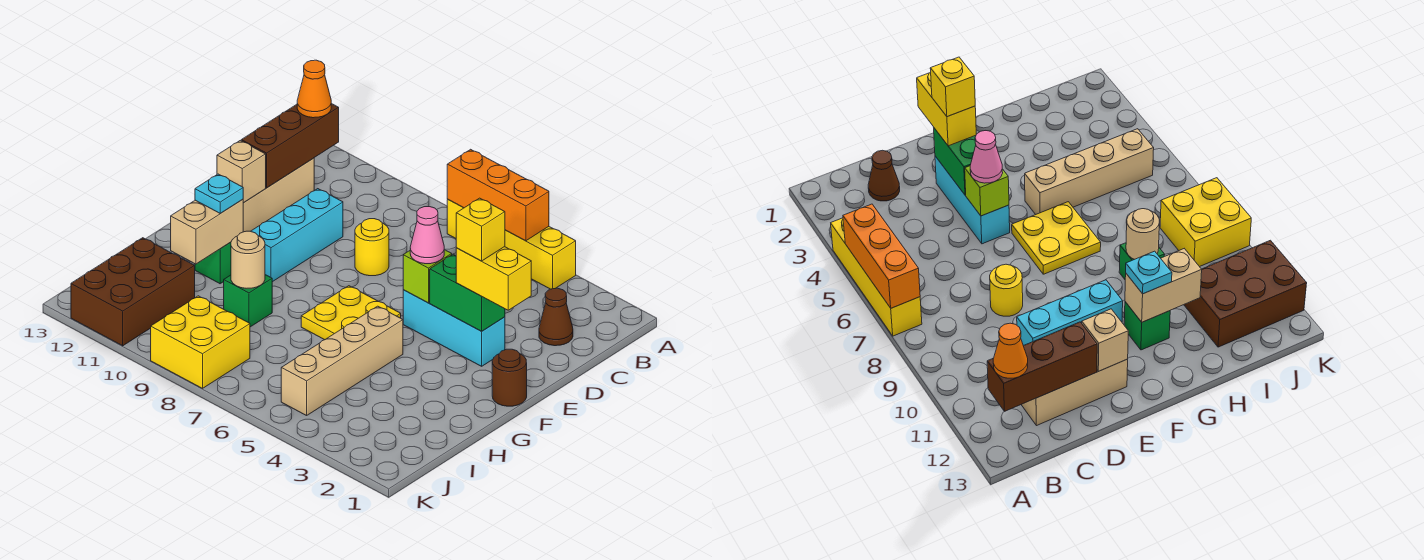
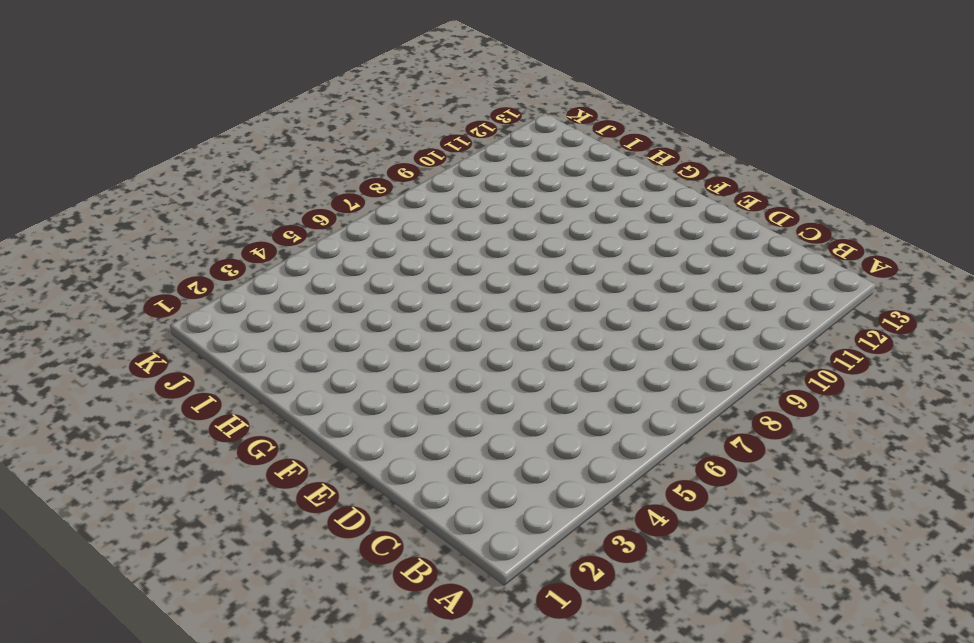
none -> yellow brick A4:A7 level 1
none -> brown cone C2 level 1
none -> tan brick C12:E12 level 1

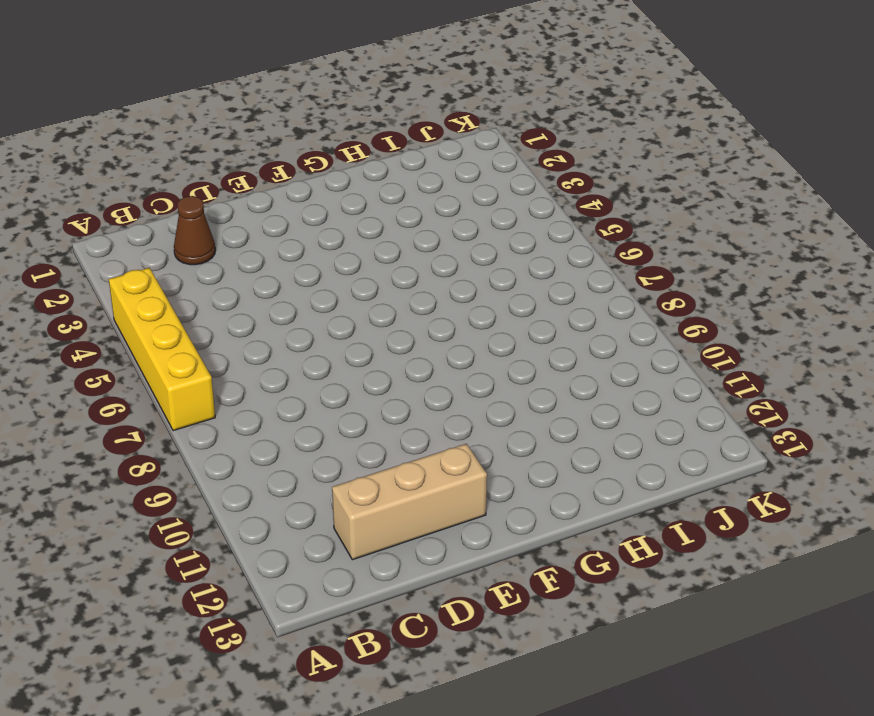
none -> yellow round brick D8 level 1
none -> cyan brick D10:F10 level 1
none -> cyan brick E3:E5 level 1

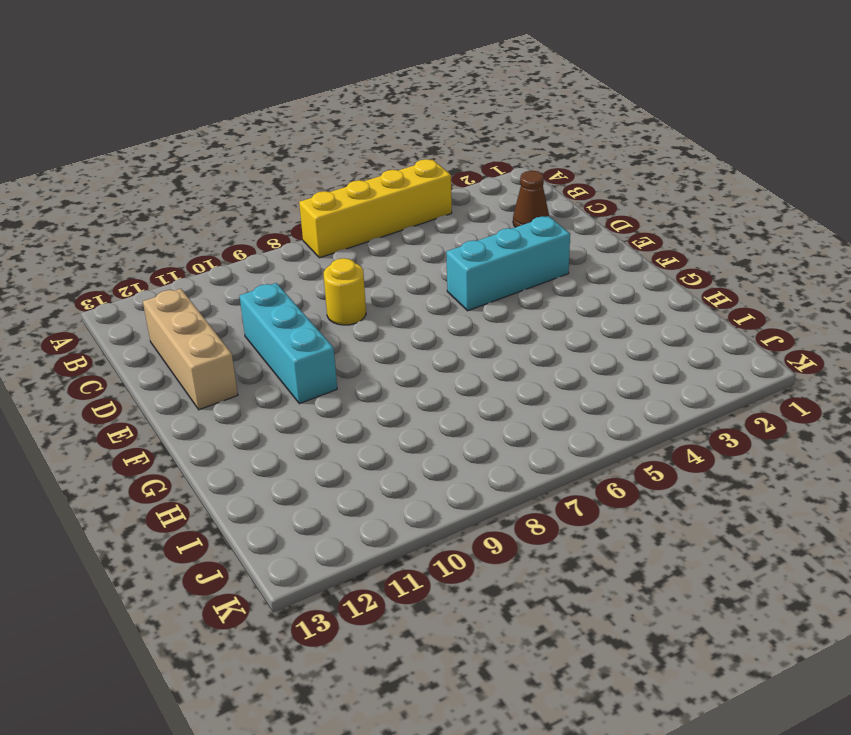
none -> brown round brick F1 level 1
none -> yellow plate F6:G7 level 1
none -> tan brick G5:J5 level 1

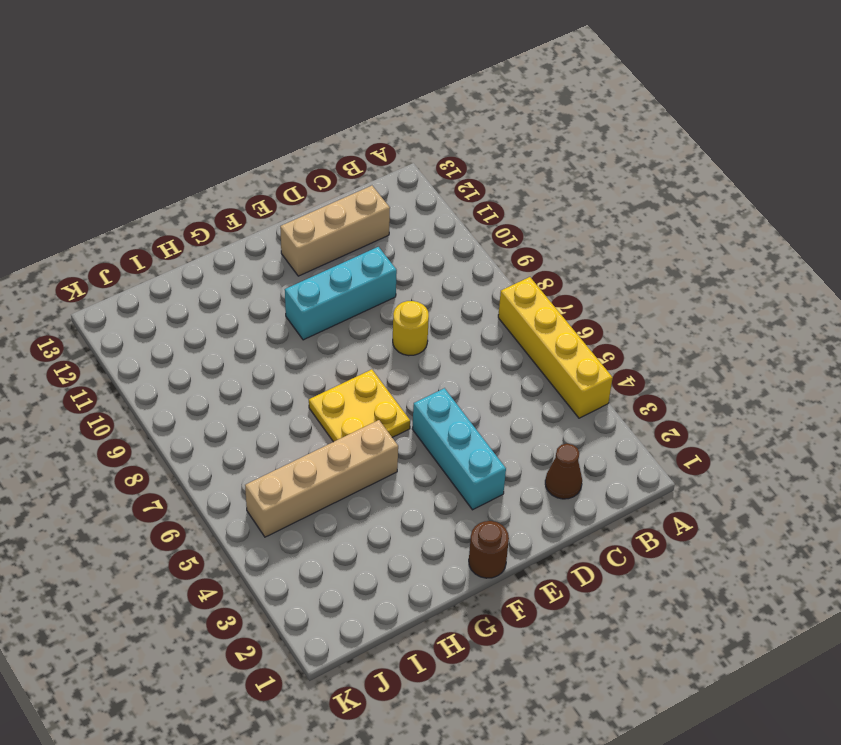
none -> green brick G11 level 1
none -> green brick H9 level 1
none -> brown brick I11:K12 level 1

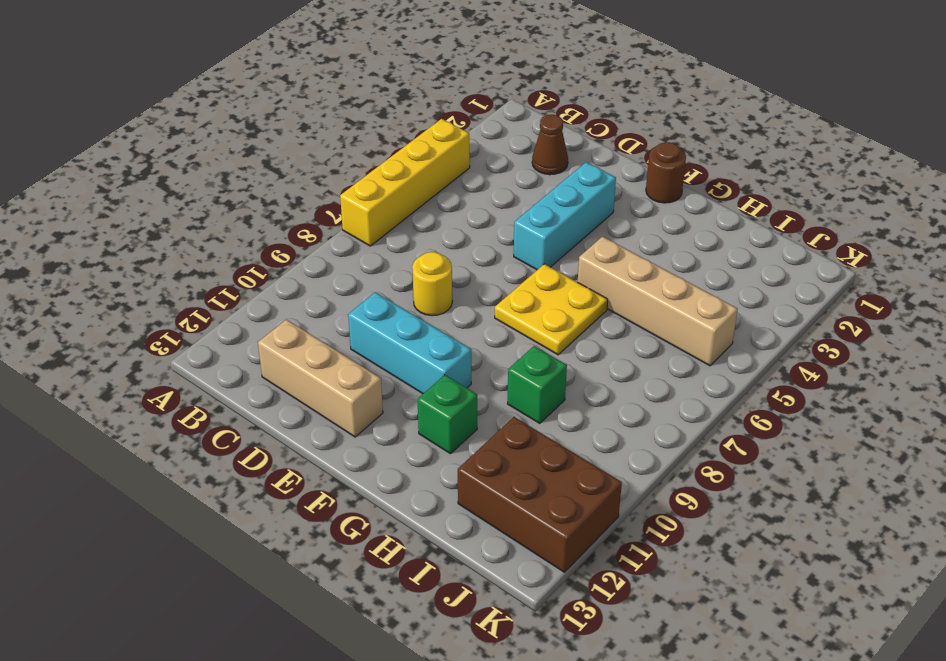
none -> yellow brick J8:K9 level 1
none -> orange brick A5:A7 level 2
none -> brown brick B12:D12 level 2

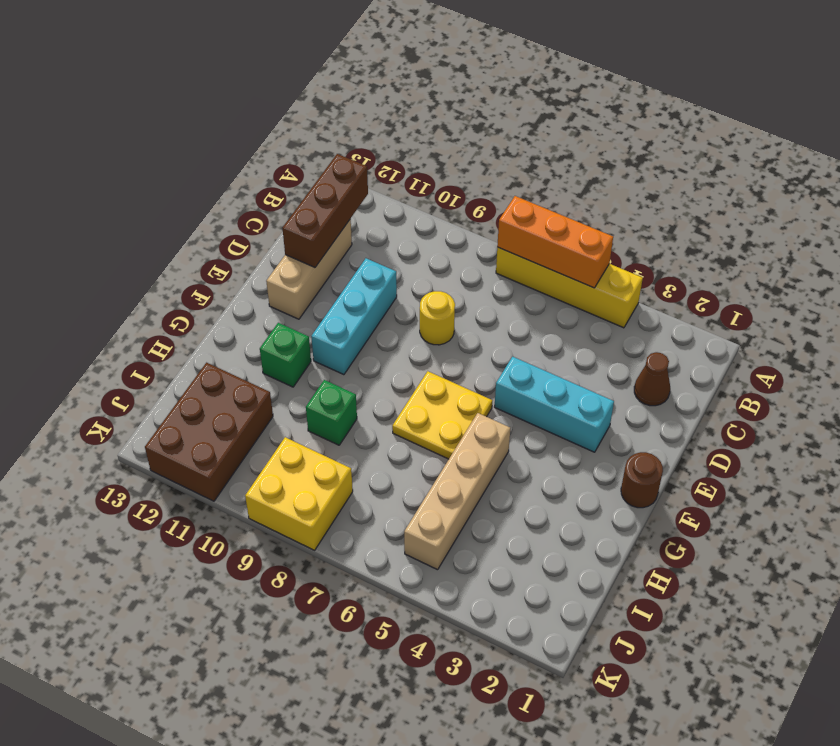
none -> green brick E3:E4 level 2
none -> lime brick E5 level 2
none -> tan brick E12 level 2

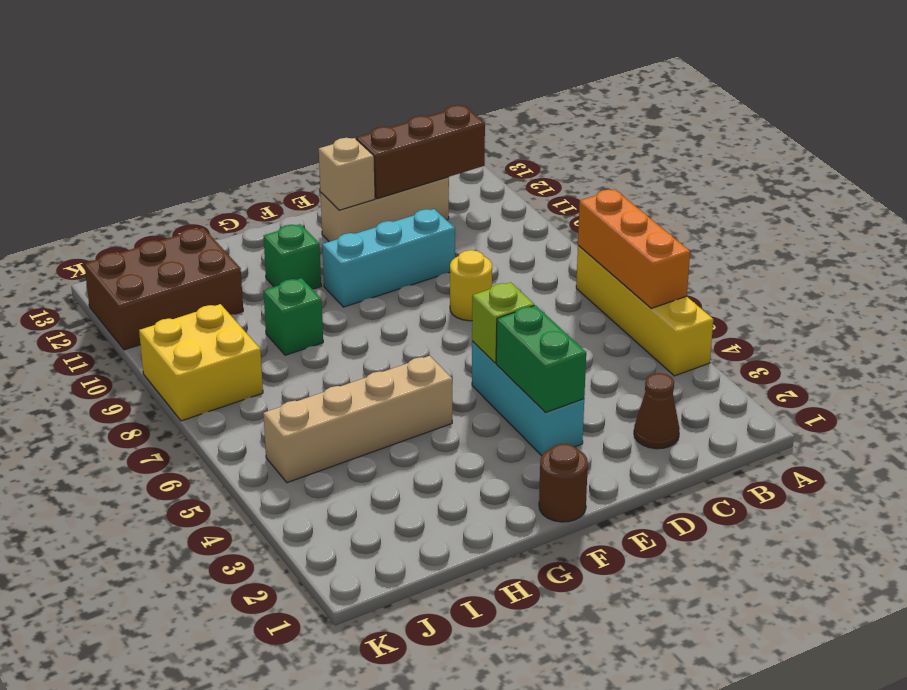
none -> yellow plate F6:G7 level 1
none -> tan brick G11:H11 level 2
none -> tan round brick H9 level 2

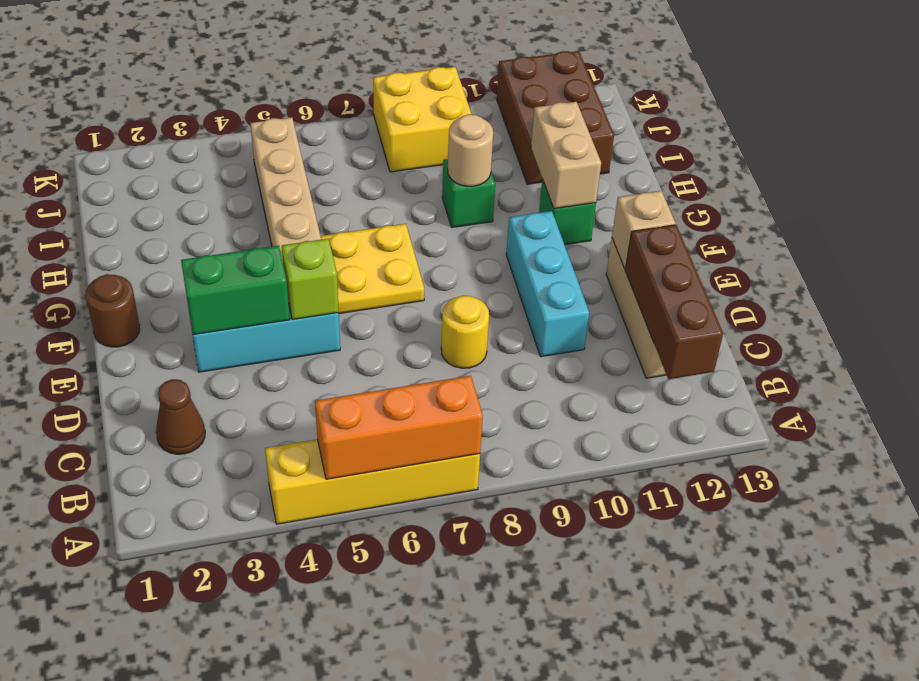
none -> orange cone B12 level 3
none -> yellow brick E2:E3 level 3
none -> pink cone E5 level 3

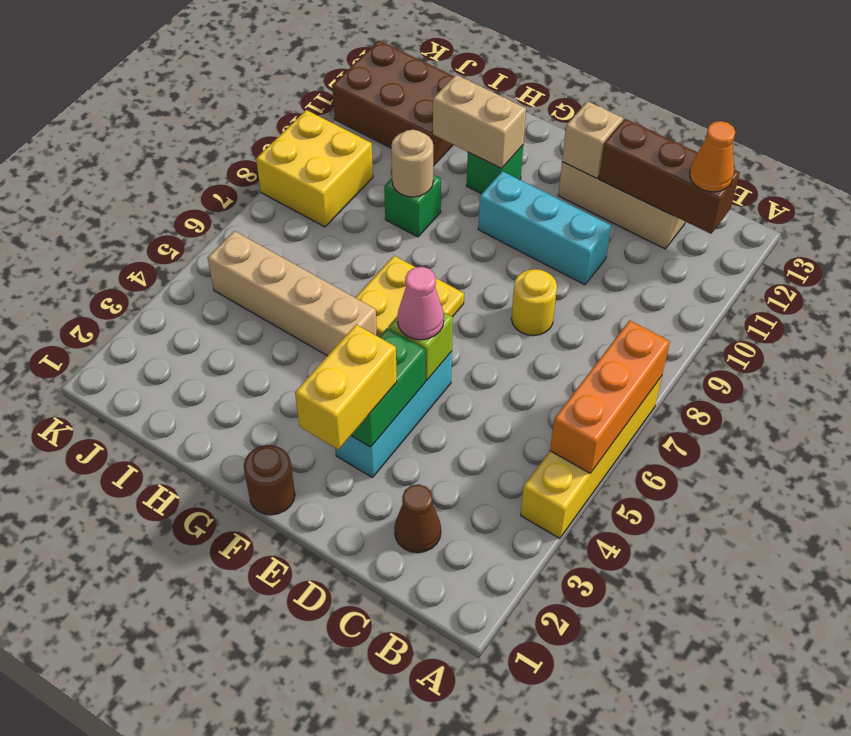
none -> cyan plate G11 level 3
none -> yellow brick E3 level 4

